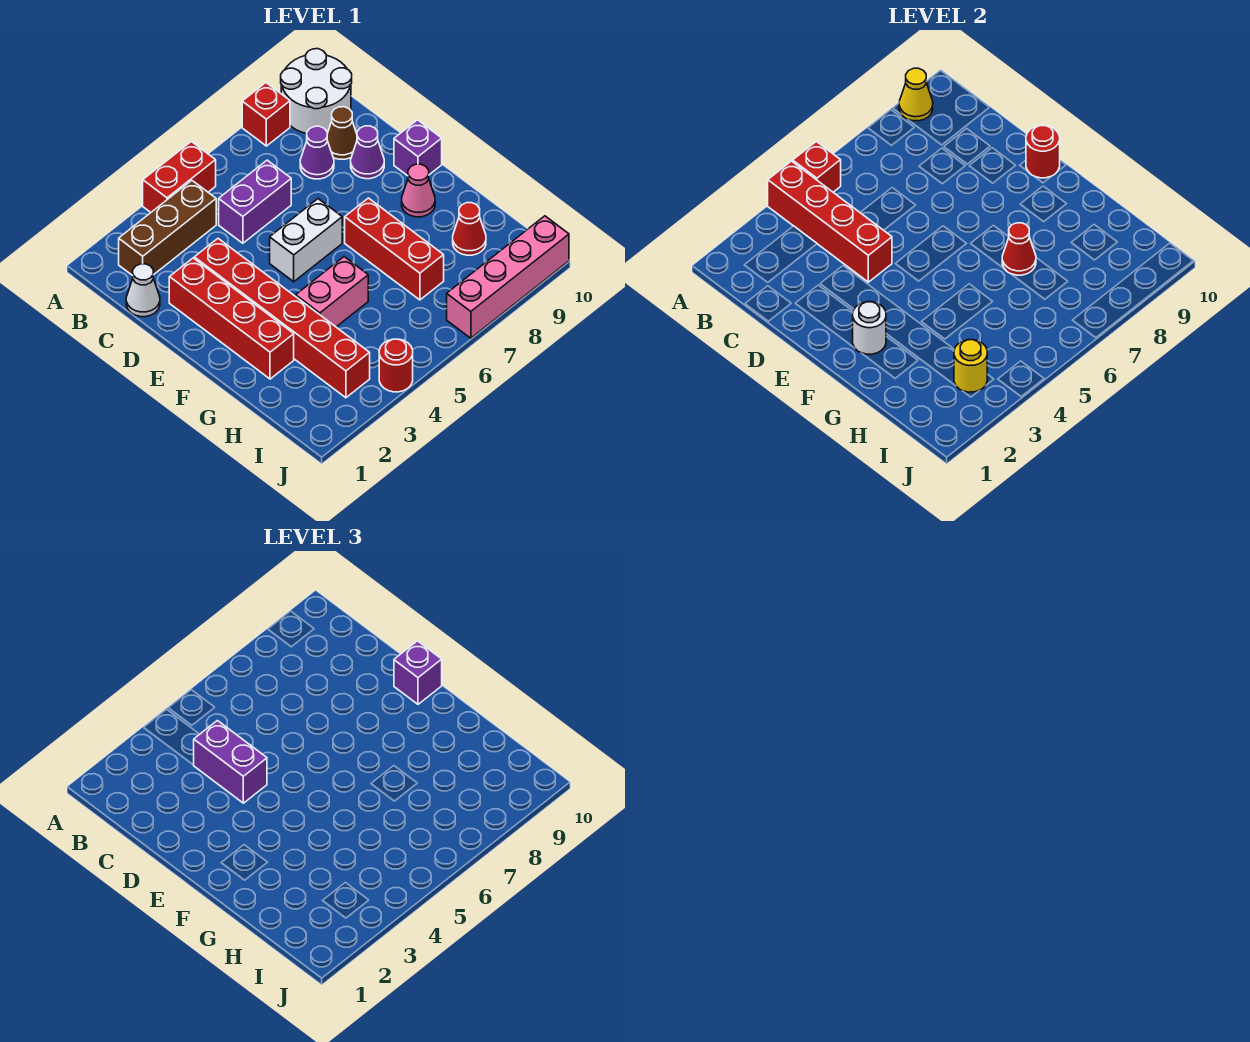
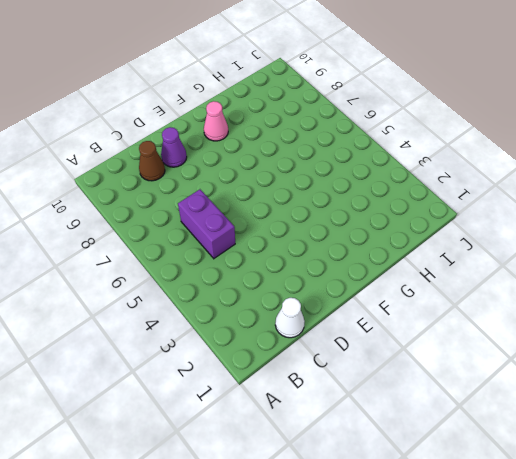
none -> red brick A4:A5 level 1
none -> red brick A8 level 1
none -> white round brick A9:B10 level 1

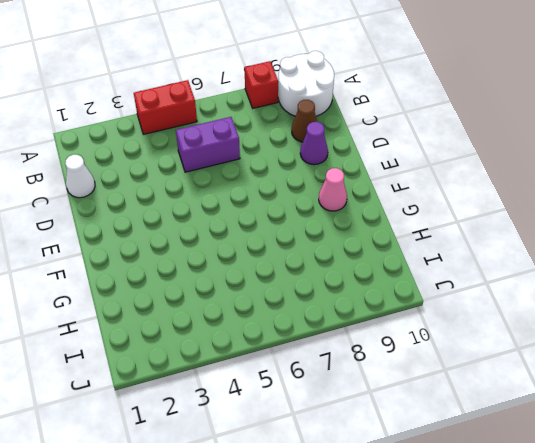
none -> brown brick B2:B4 level 1
none -> purple cone C8 level 1
none -> red brick D2:G2 level 1

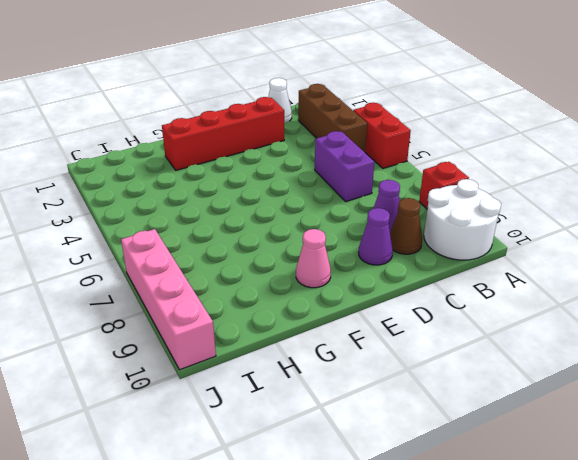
none -> red brick D3:I3 level 1
none -> white brick E5:E6 level 1
none -> purple brick E10 level 1

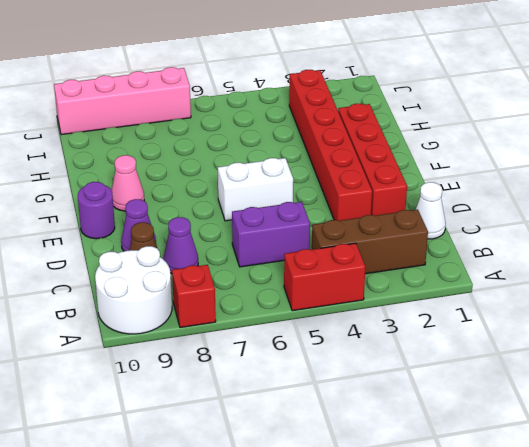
purple round brick E10 level 1 -> purple brick E10 level 1
none -> red brick F7:H7 level 1
none -> pink brick G4:G5 level 1
none -> red cone H9 level 1

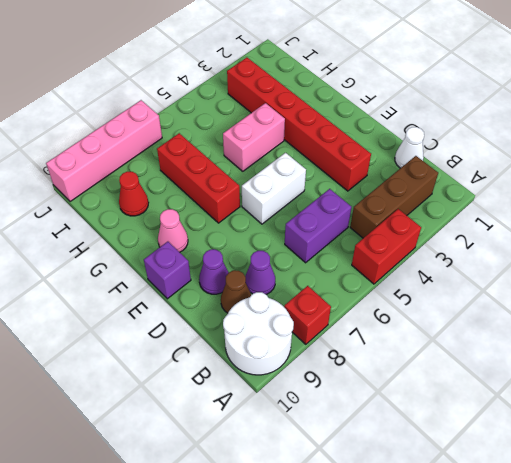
none -> red brick D2:G2 level 1
none -> red round brick J4 level 1
none -> red brick A4:D4 level 2

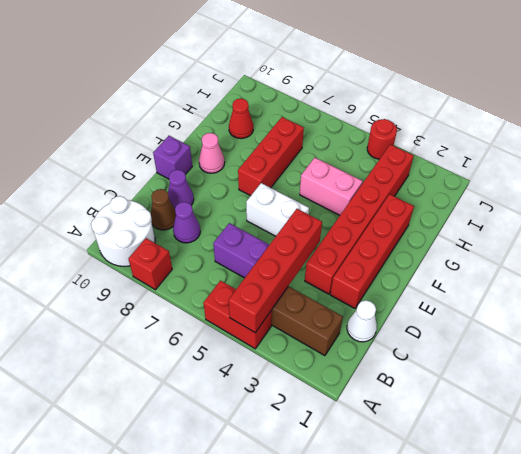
none -> pink brick J7:J10 level 1
none -> red brick A5 level 2
none -> yellow cone A9 level 2

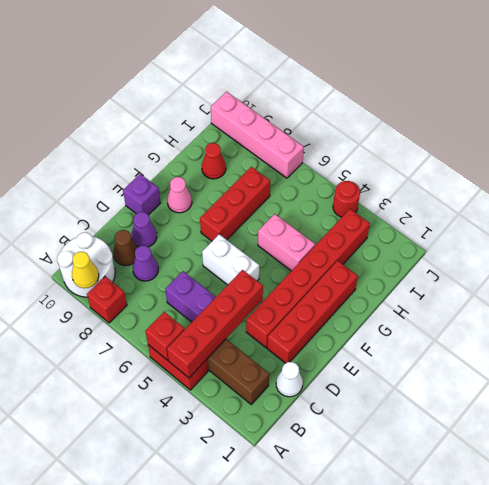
none -> red round brick E10 level 2
none -> white round brick F2 level 2
none -> red cone G7 level 2

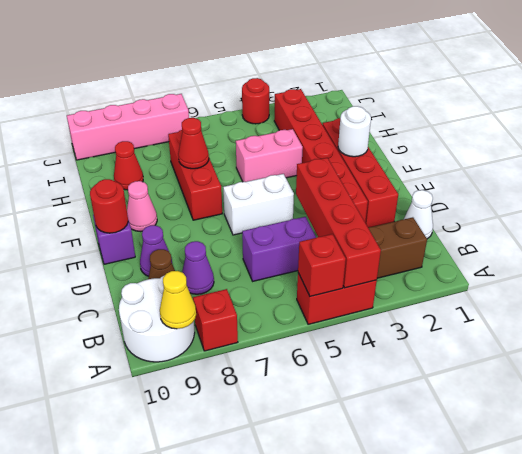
none -> yellow round brick I3 level 2
none -> purple brick C4:D4 level 3
none -> purple brick E10 level 3

